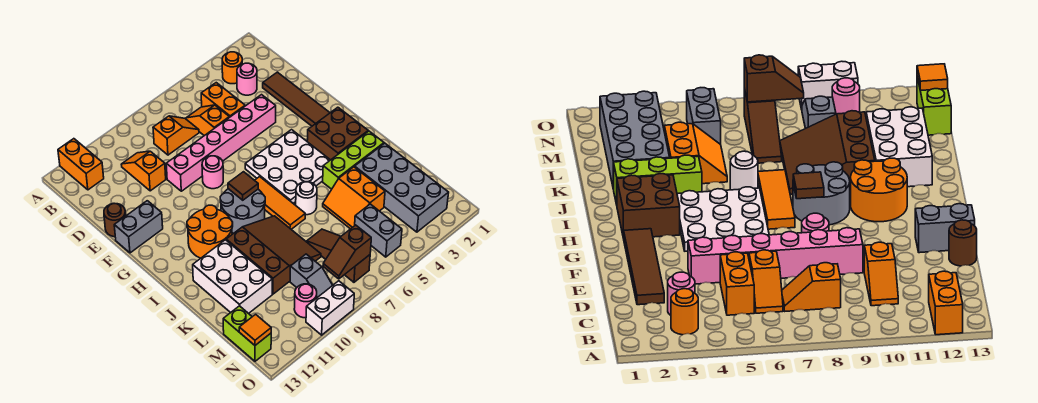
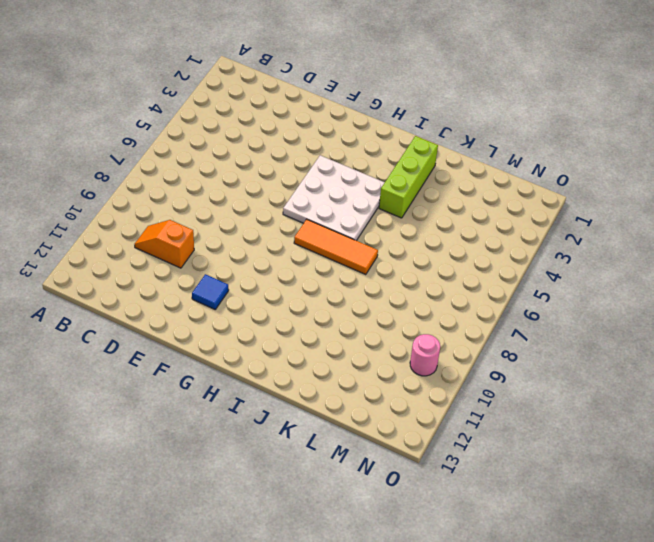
blue tile F11 level 1 -> none
none -> orange brick A12:B12 level 1
none -> orange round brick B3 level 1
none -> pink round brick C3 level 1
none -> orange brick C5:D5 level 1

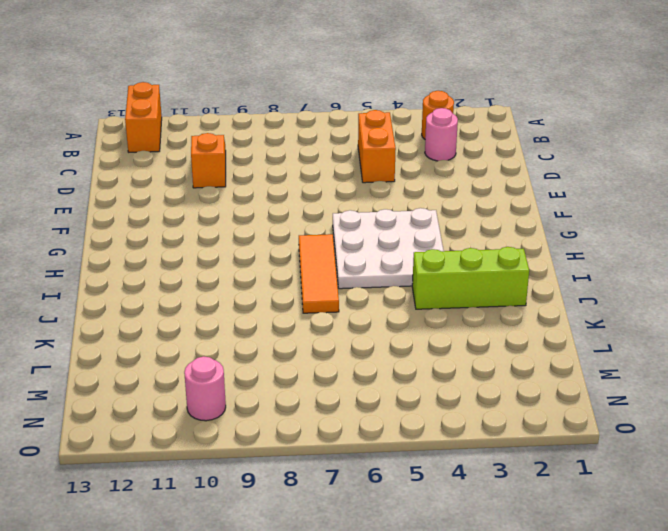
none -> orange slope C6:D6 level 1 top D
none -> orange slope C7:C8 level 1 top 8
none -> brown tile D2:G2 level 1
none -> pink brick E4:E9 level 1

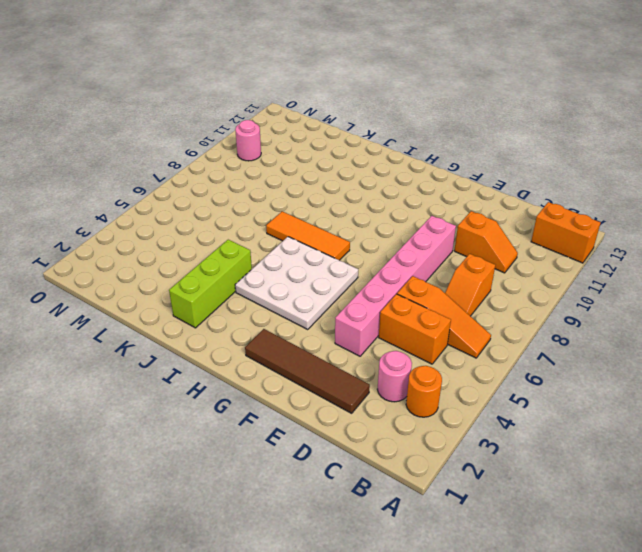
orange slope B6:D6 level 1 top D -> orange slope C6:D6 level 1 top D
none -> brown round brick E13 level 1
none -> pink round brick F8 level 1
none -> grey brick F12:F13 level 1
none -> brown brick H2:I3 level 1

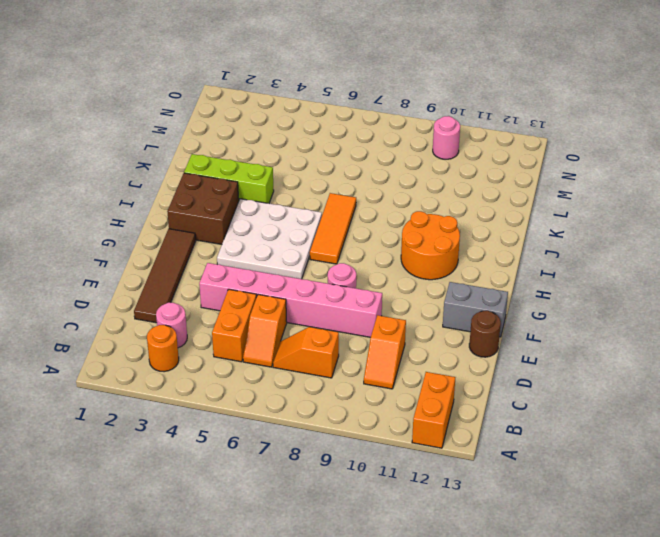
none -> grey round brick H8:I9 level 1
none -> white round brick J6 level 1
none -> brown slope J8:L10 level 1 top 10
none -> white brick J11:L12 level 1

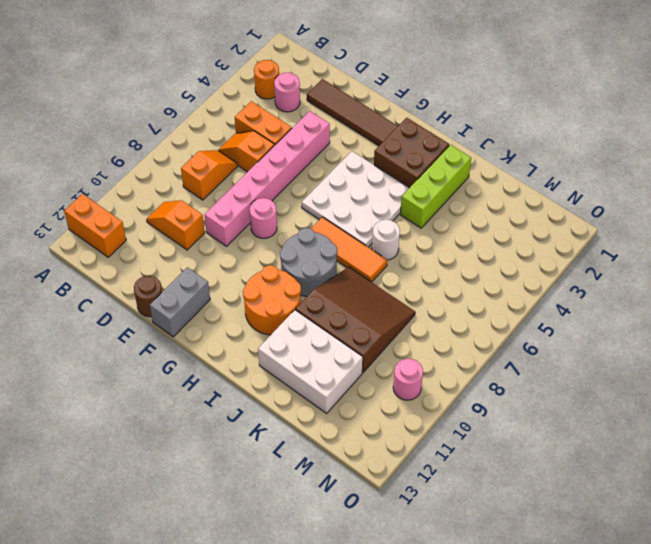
none -> grey brick K2:N3 level 1
none -> orange slope K4:L5 level 1 top 4
none -> brown slope L7:N7 level 1 top N
none -> grey brick M5:N5 level 1

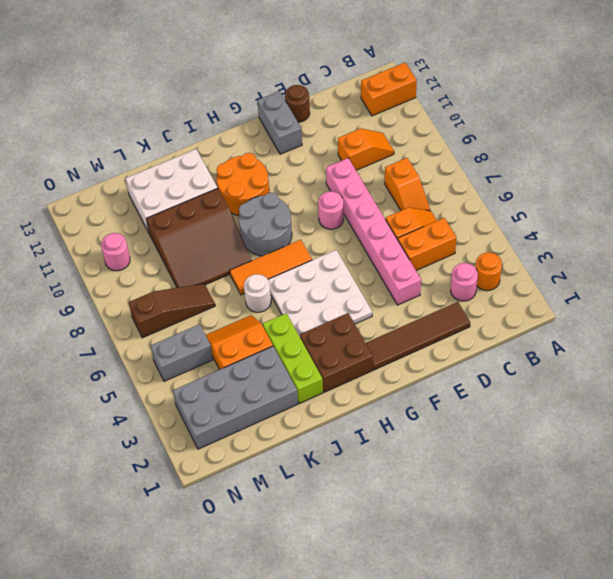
none -> grey slope M9:N9 level 1 top M
none -> lime brick M13:N13 level 1
none -> white brick O9:O10 level 1
none -> brown tile H8 level 2

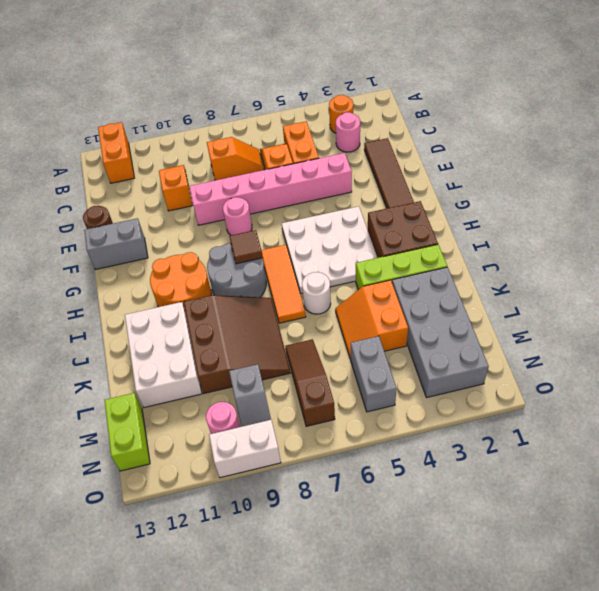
none -> brown slope N7:N8 level 2 top 7
none -> orange tile N13 level 2

